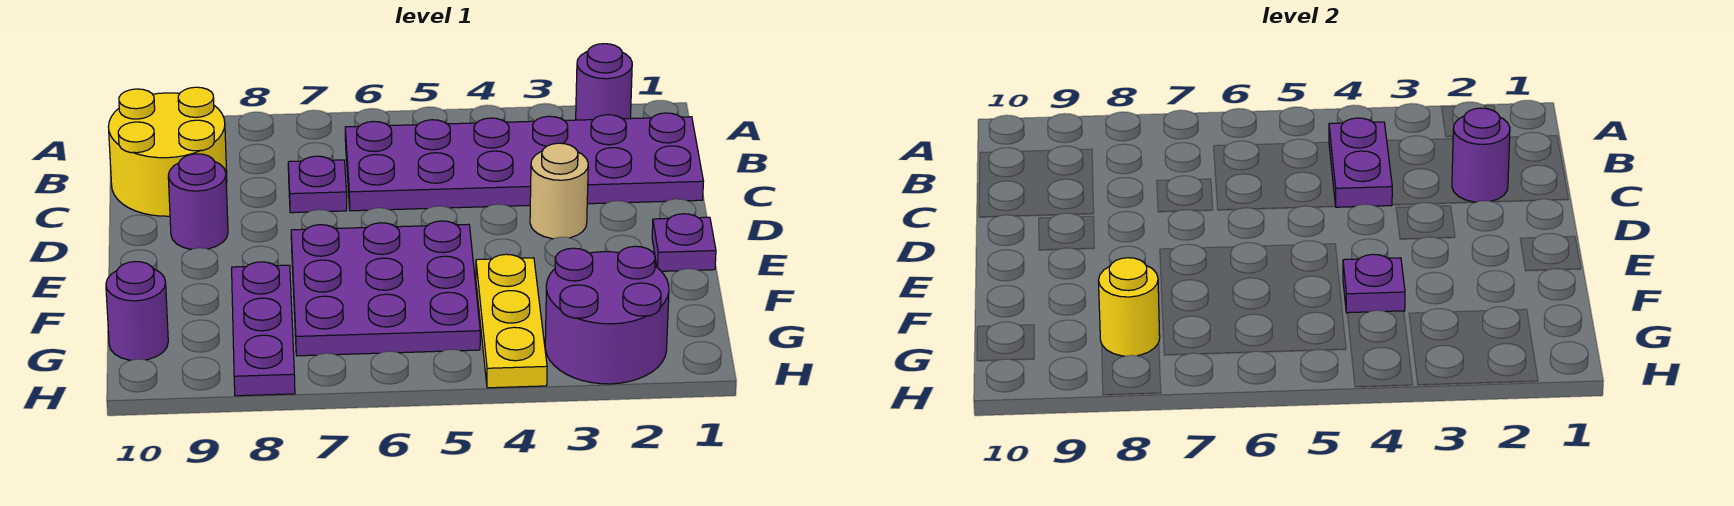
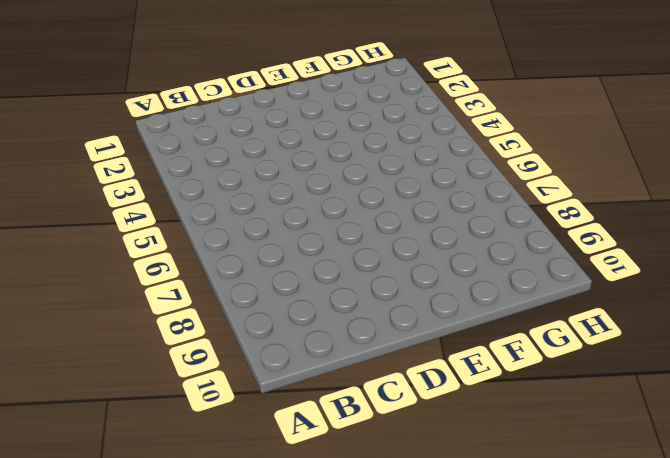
none -> purple round brick A2 level 1
none -> purple plate B1:C6 level 1
none -> yellow round brick B9:C10 level 1

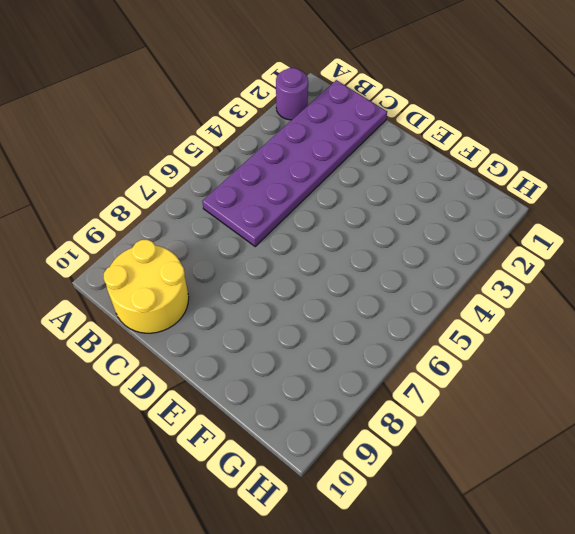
none -> purple plate C7 level 1
none -> tan round brick D3 level 1
none -> purple round brick D9 level 1

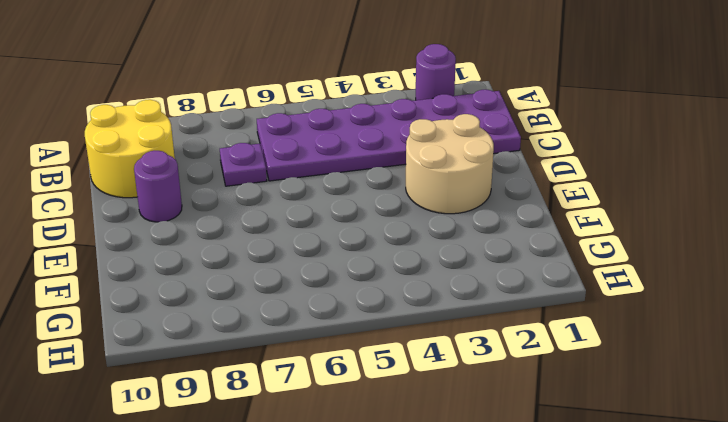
tan round brick D2:E3 level 1 -> tan round brick D3 level 1
none -> purple plate E1 level 1
none -> purple plate E5:G7 level 1
none -> yellow plate F4:H4 level 1

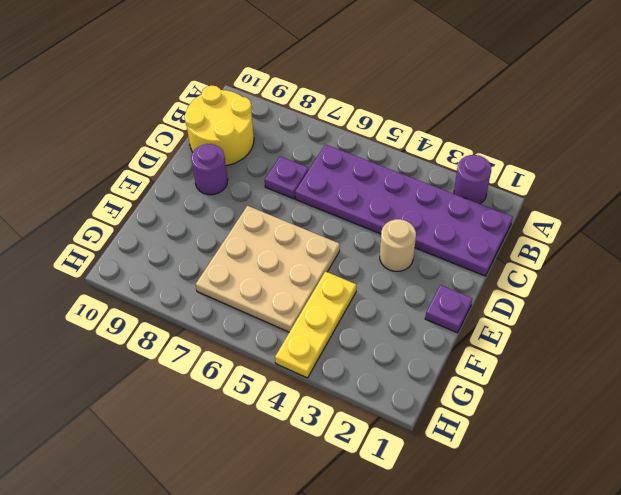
tan plate E5:G7 level 1 -> purple plate E5:G7 level 1
none -> purple plate F8:H8 level 1
none -> purple round brick G2:H3 level 1
none -> purple round brick G10 level 1

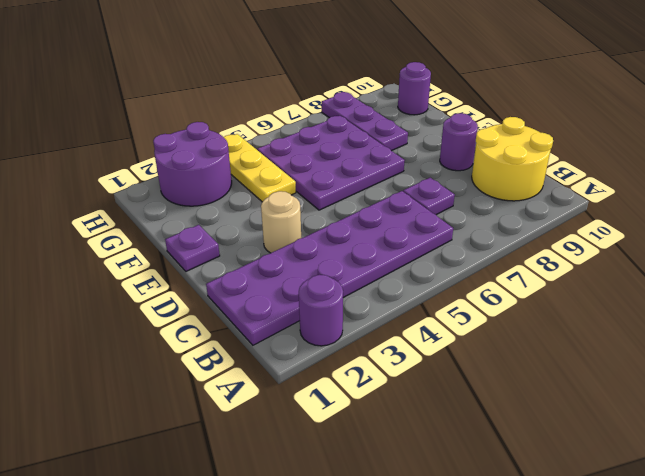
none -> purple plate B4:C4 level 2
none -> purple round brick C2 level 2
none -> purple plate F4 level 2

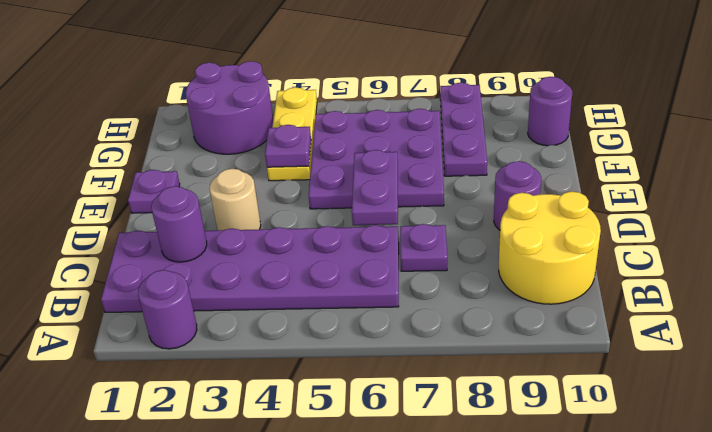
purple plate D6:E6 level 2 -> purple plate B4:C4 level 2
none -> yellow round brick G8 level 2

